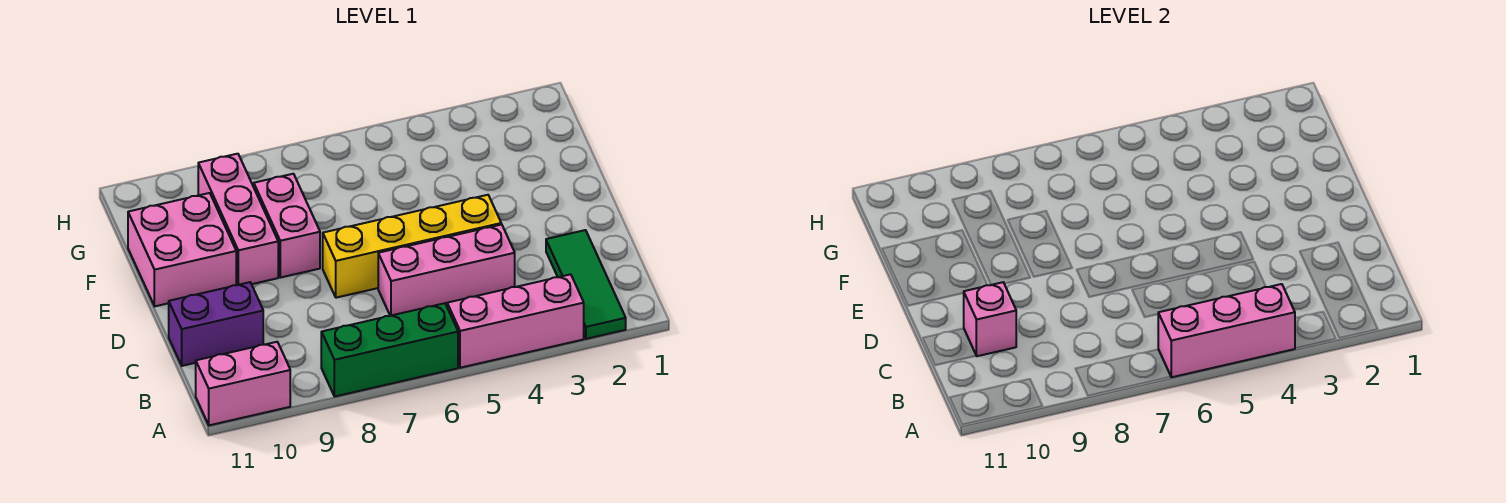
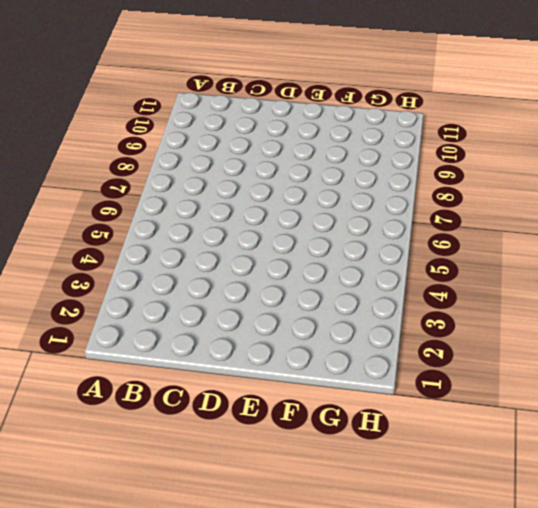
none -> green tile A2:C2 level 1
none -> pink brick A3:A5 level 1
none -> green brick A6:A8 level 1

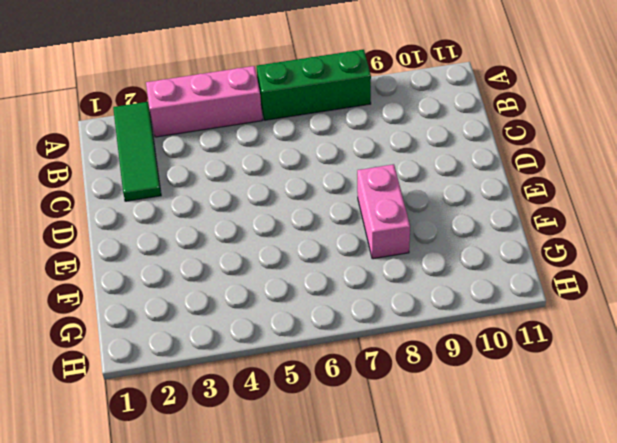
none -> pink brick A10:A11 level 1
none -> pink brick C4:C6 level 1
none -> purple brick C10:C11 level 1

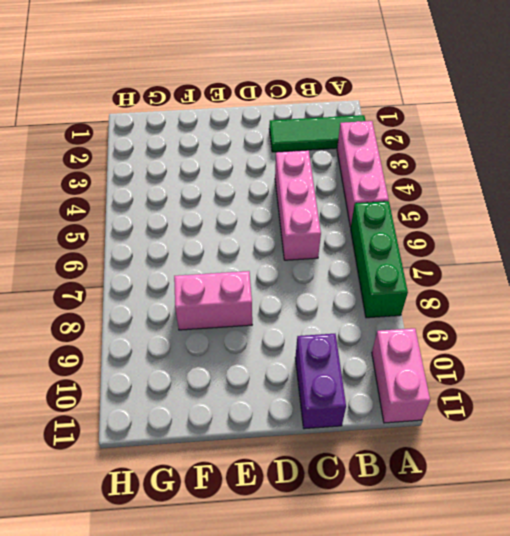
none -> yellow brick D4:D7 level 1
none -> pink brick E9:G9 level 1
none -> pink brick E10:F11 level 1

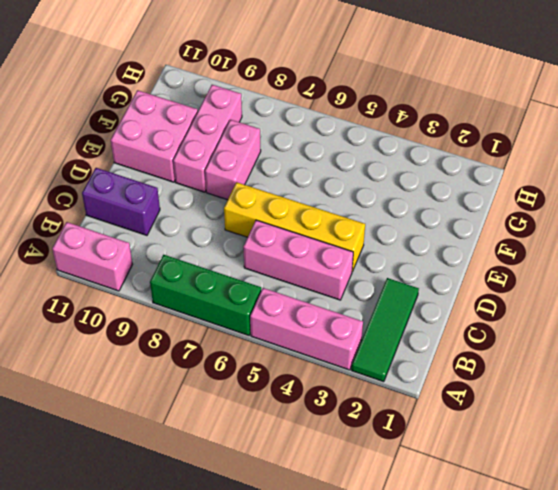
none -> pink brick A4:A6 level 2
none -> pink brick C10 level 2

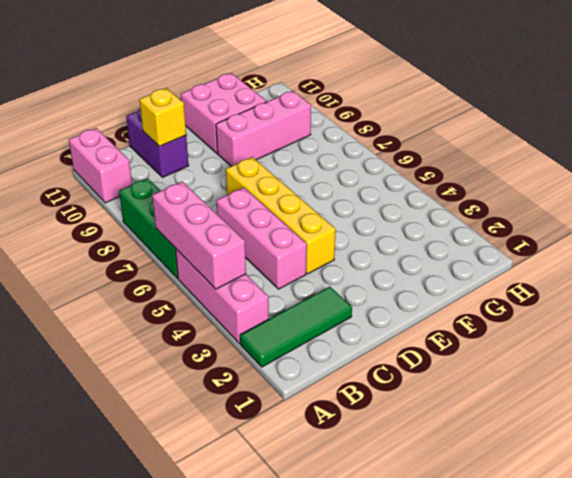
yellow brick C10 level 2 -> pink brick C10 level 2
none -> pink brick E8:F8 level 1

